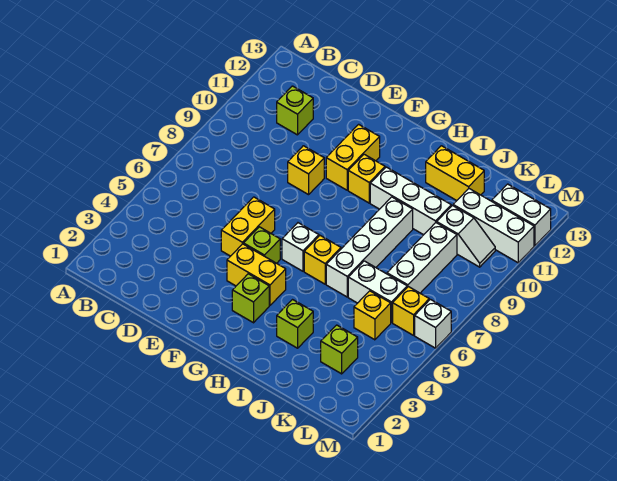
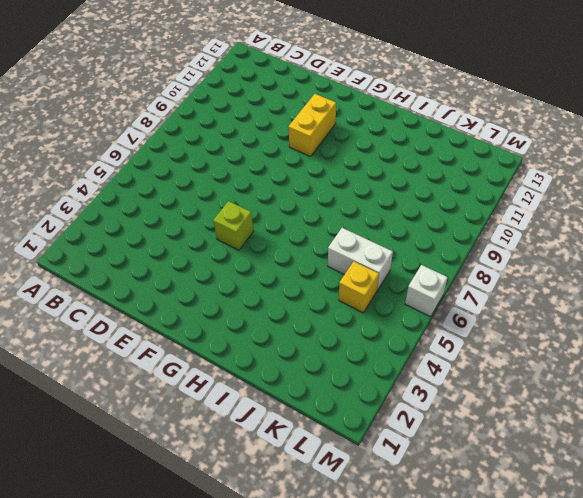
none -> lime brick C11 level 1
none -> yellow brick E5:E6 level 1
none -> yellow brick E9 level 1

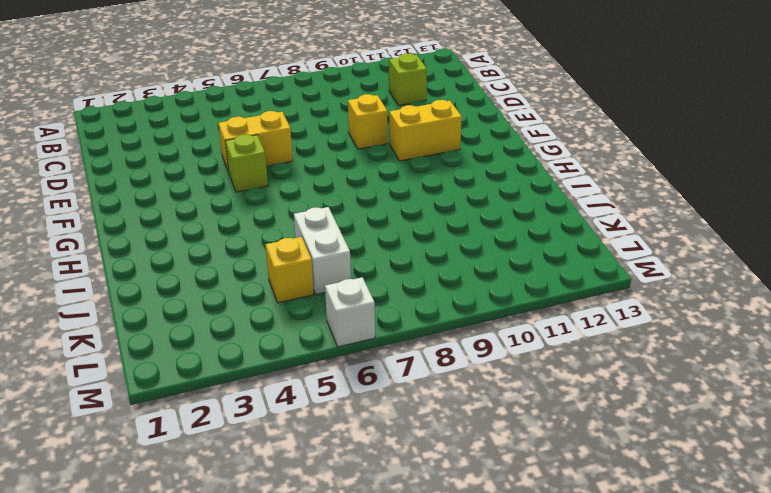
none -> yellow brick F4:G4 level 1
none -> lime brick G3 level 1
none -> white brick G6 level 1

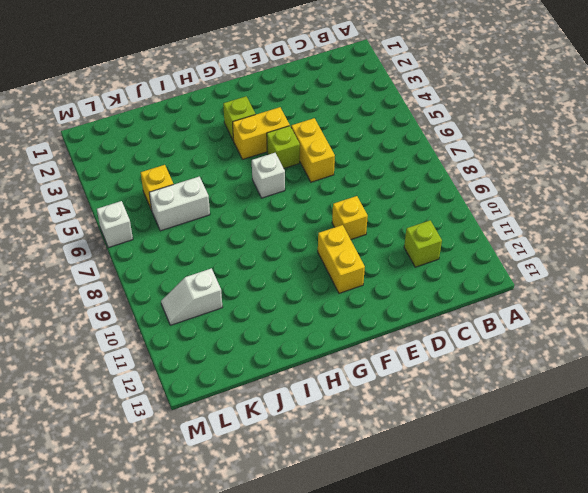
none -> yellow brick G10 level 1
none -> yellow brick H6 level 1
none -> white brick H10:J10 level 1

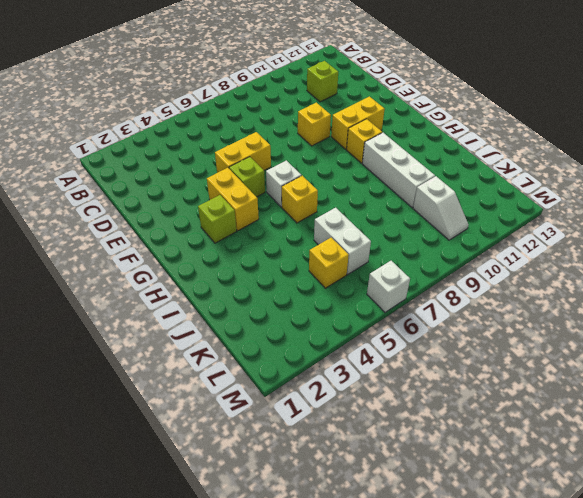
none -> lime brick I3 level 1
none -> white brick I6:I9 level 1
none -> yellow brick I12:J12 level 1

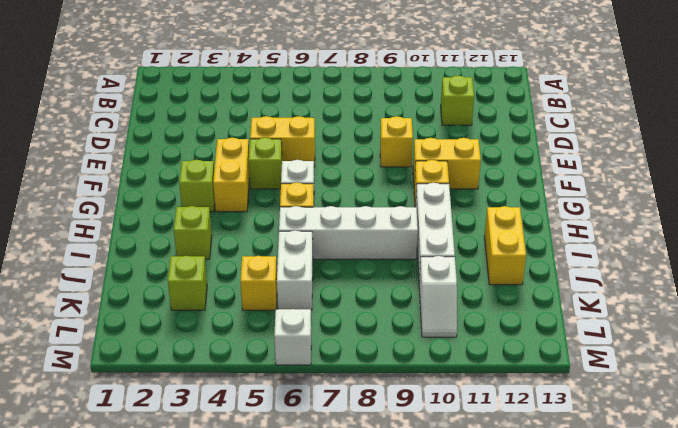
none -> white brick K7:K9 level 1
none -> white brick K11:M11 level 1
none -> yellow brick L6 level 1

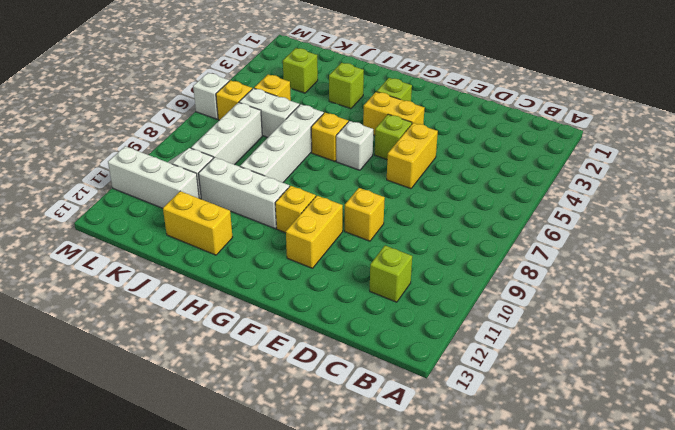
none -> white brick L12:M12 level 1

